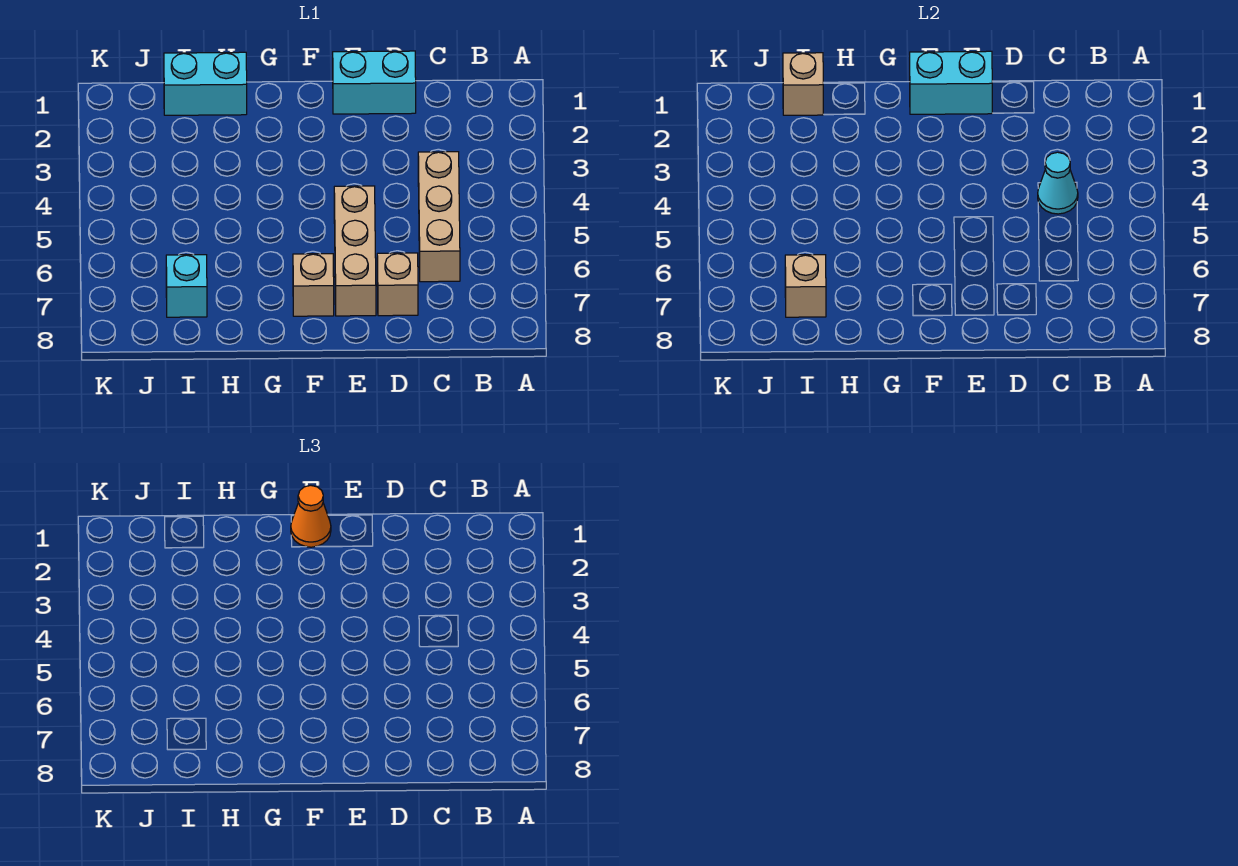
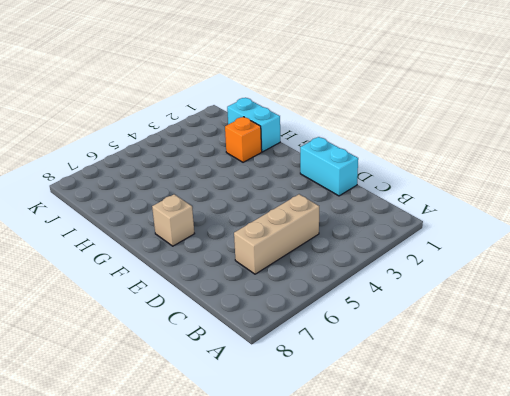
orange brick H2 level 1 -> none
none -> tan brick D7 level 1
none -> tan brick E5:E7 level 1
none -> cyan brick I7 level 1

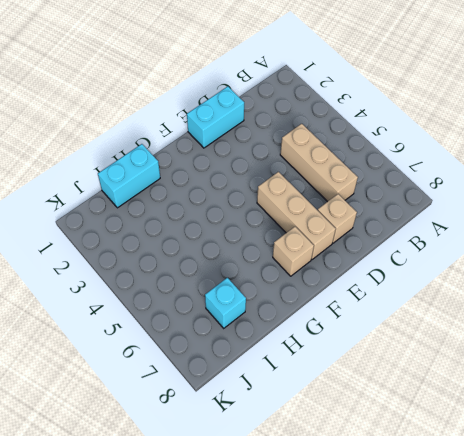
none -> cyan cone C4 level 2
none -> cyan brick E1:F1 level 2
none -> tan brick I1 level 2

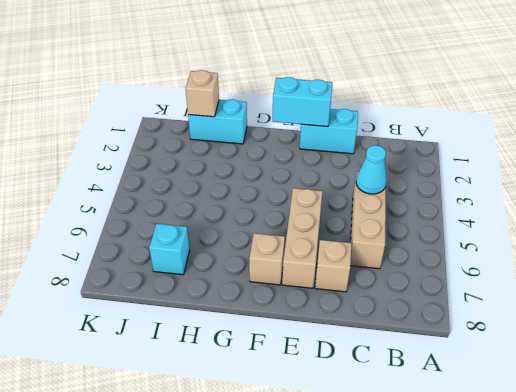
none -> tan brick I7 level 2
none -> orange cone F1 level 3

